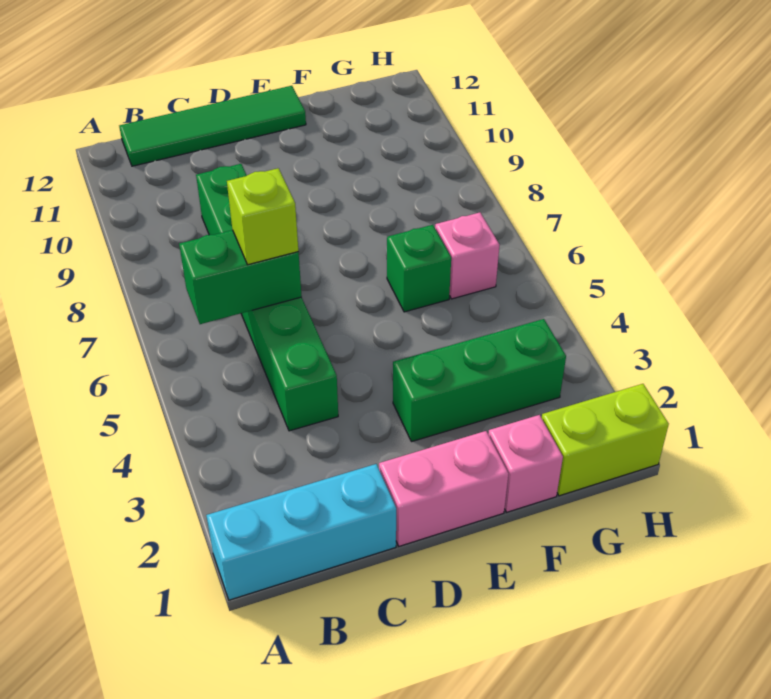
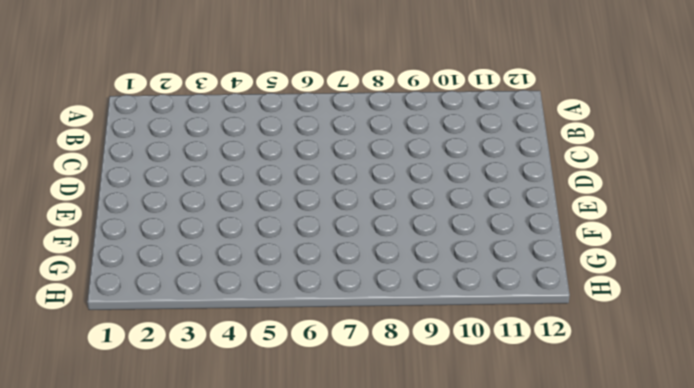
none -> cyan brick A1:C1 level 1
none -> green tile B12:E12 level 1

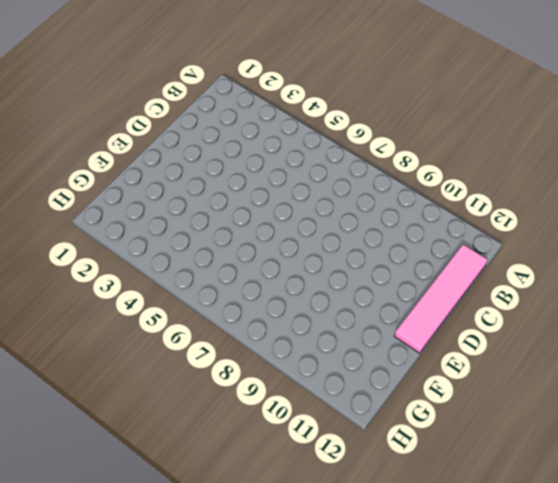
pink tile B12:E12 level 1 -> green tile B12:E12 level 1
none -> cyan brick A1:C1 level 1
none -> green brick C4:C9 level 1

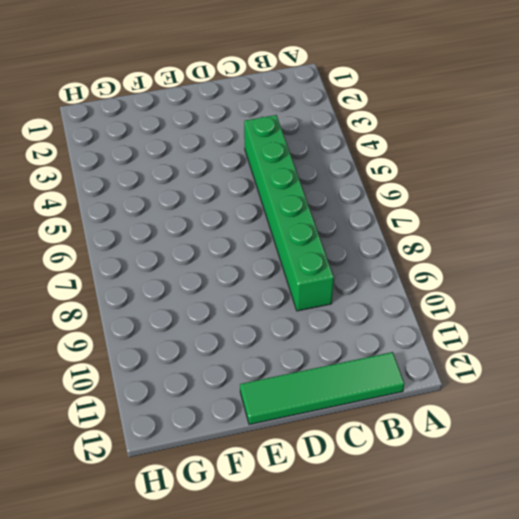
none -> cyan brick A1:C1 level 1
none -> pink brick D1:E1 level 1

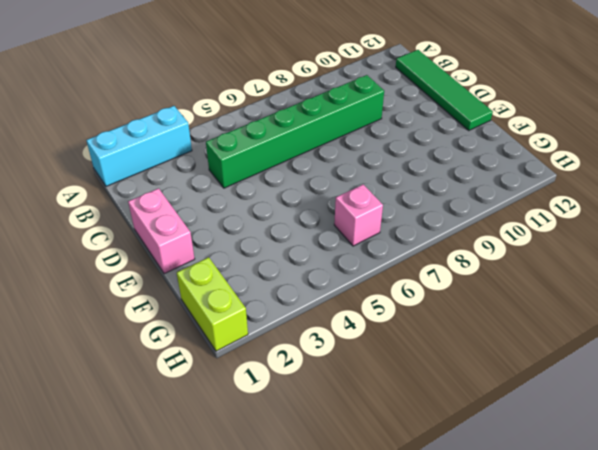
cyan brick A1:A3 level 1 -> cyan brick A1:C1 level 1
none -> green brick E3:G3 level 1
none -> pink brick F1 level 1

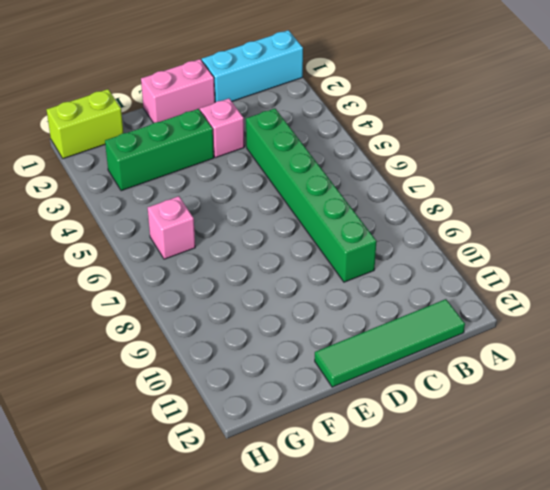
pink brick D3 level 1 -> pink brick F1 level 1
none -> green brick F6 level 1
none -> green brick B6:C6 level 2

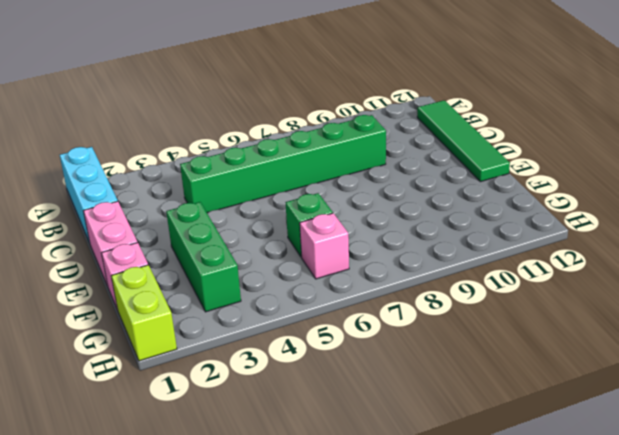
none -> green brick B6:C6 level 2
none -> lime brick C6 level 3

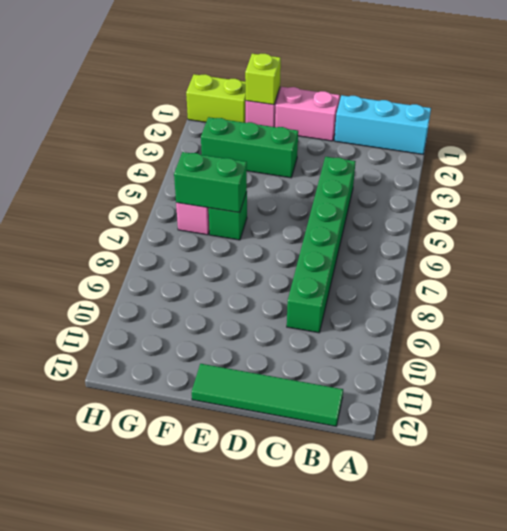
lime brick F1 level 2 -> lime brick C6 level 3
green brick F6:G6 level 2 -> green brick B6:C6 level 2

